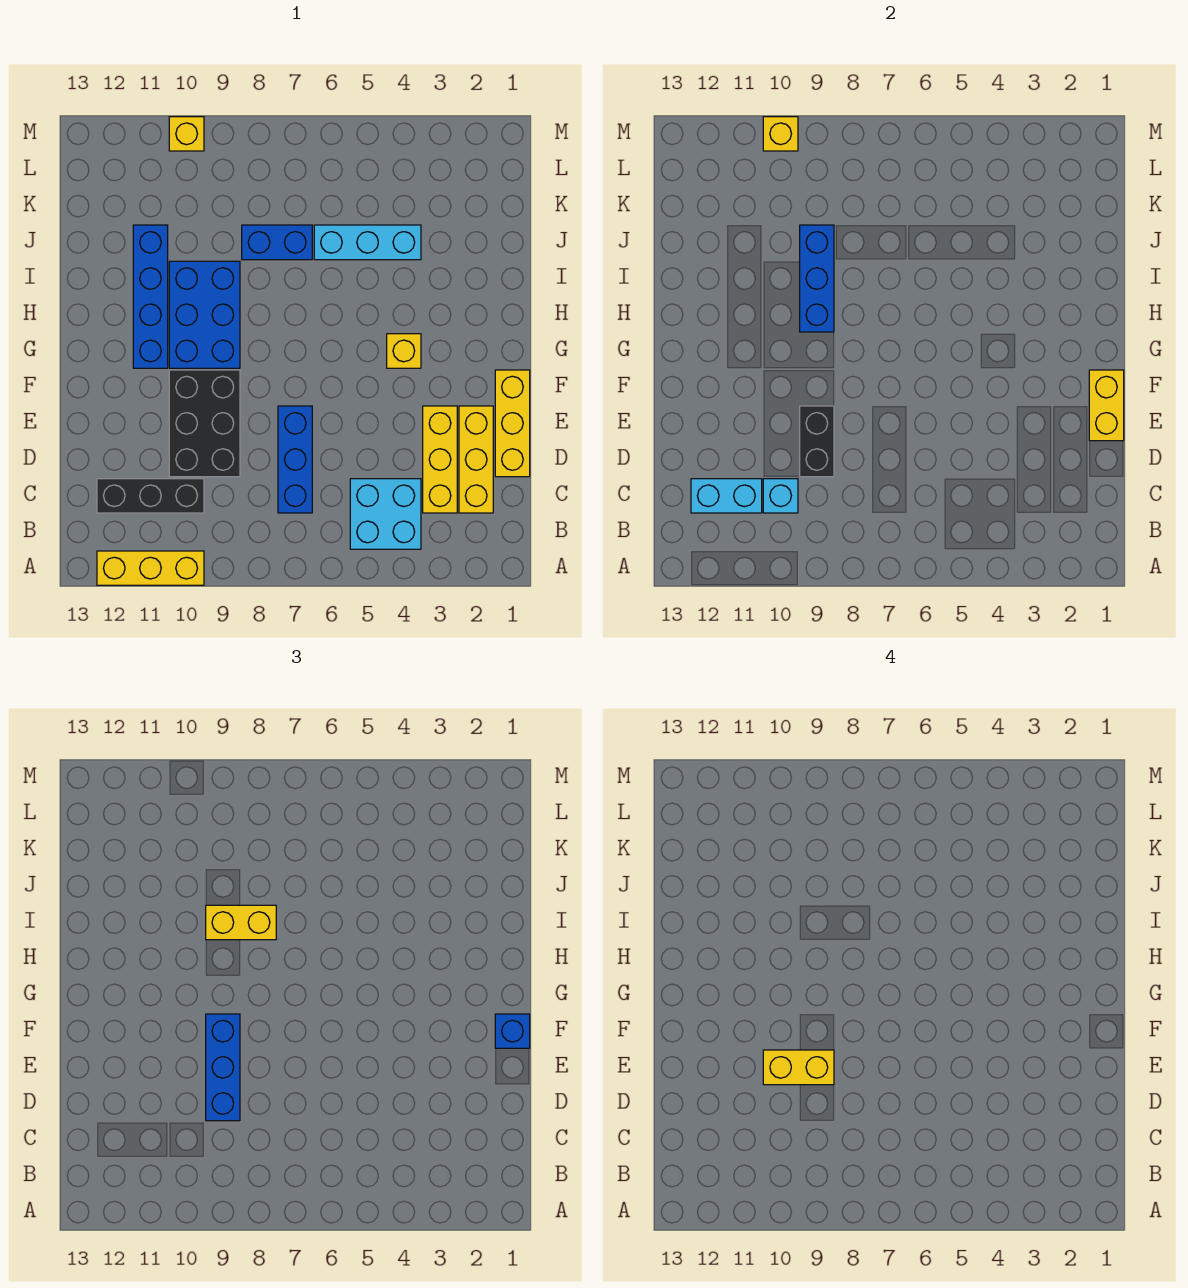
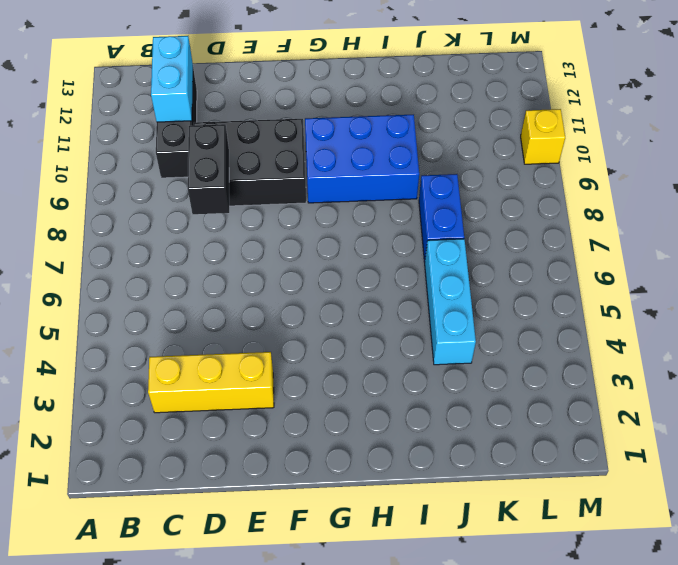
black brick D8:D9 level 2 -> black brick D9:E9 level 2
none -> yellow brick A10:A12 level 1
none -> cyan brick B4:C5 level 1
none -> yellow brick C2:E2 level 1

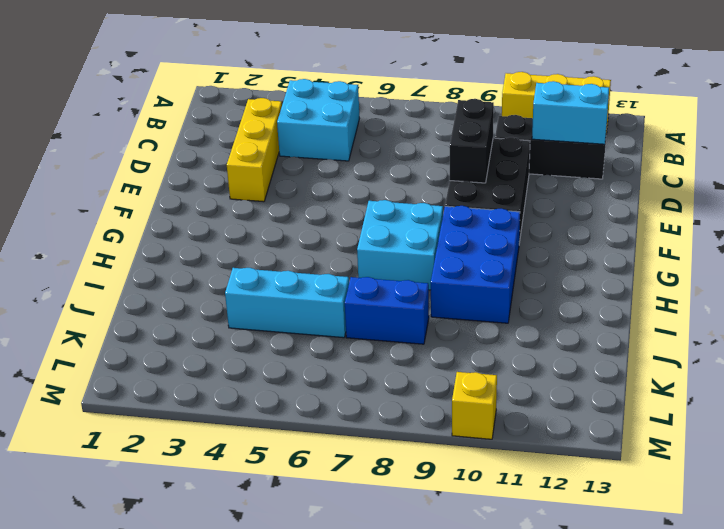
cyan brick G7:H8 level 1 -> none
none -> yellow brick C2:E2 level 1
none -> blue brick C7:E7 level 1
none -> yellow brick D1:F1 level 1

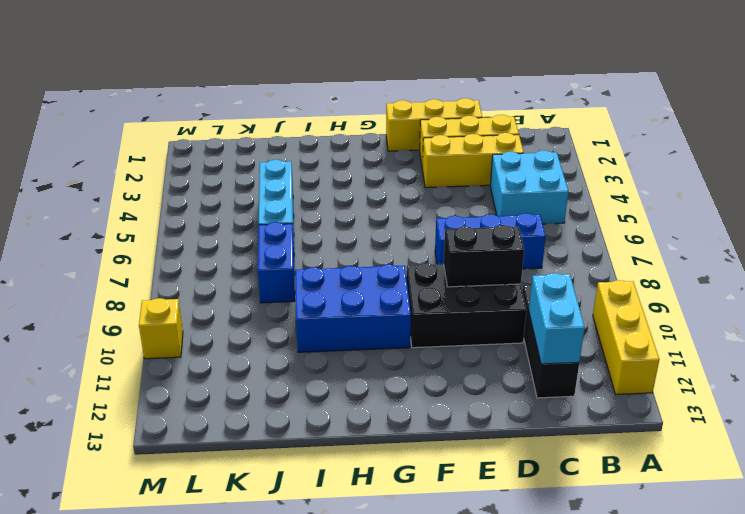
none -> yellow brick G4 level 1
none -> blue brick G11:J11 level 1
none -> cyan brick C10 level 2

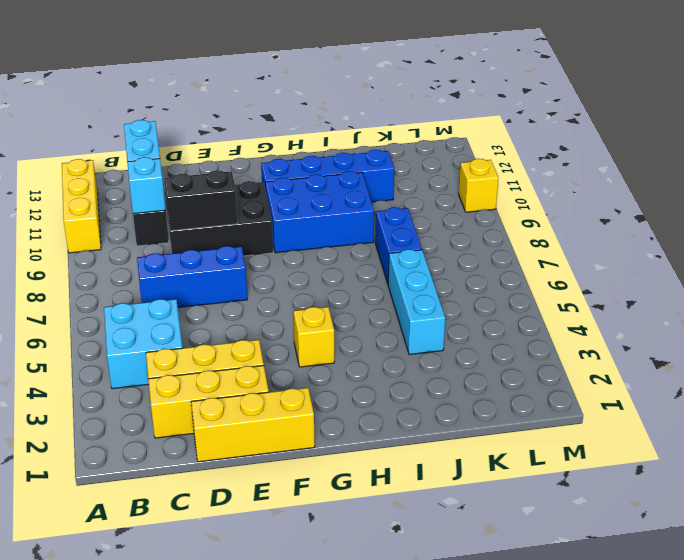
none -> yellow brick E1:F1 level 2
none -> blue brick H9:J9 level 2
none -> yellow brick M10 level 2

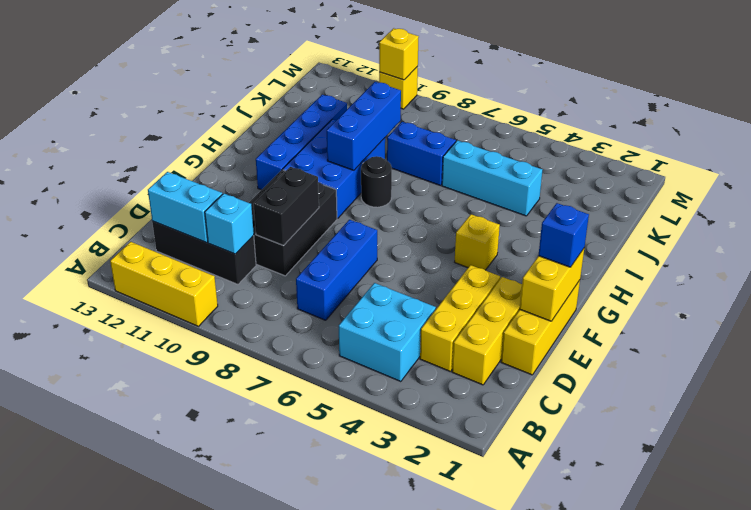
black round brick H8 level 1 -> none
none -> blue brick D9:F9 level 3
none -> yellow brick I8:I9 level 3
none -> yellow brick E9:E10 level 4

